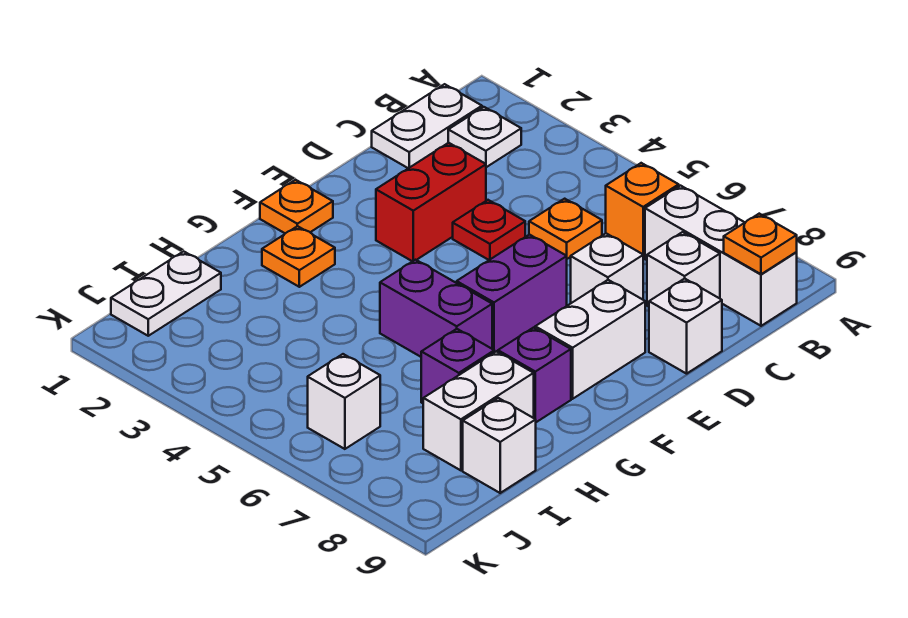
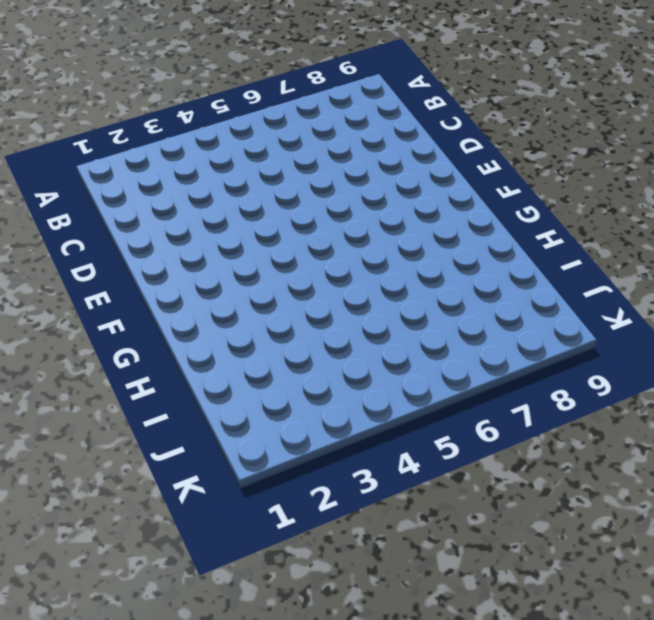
none -> white plate B1:C1 level 1
none -> white plate B2 level 1
none -> orange brick B6 level 1

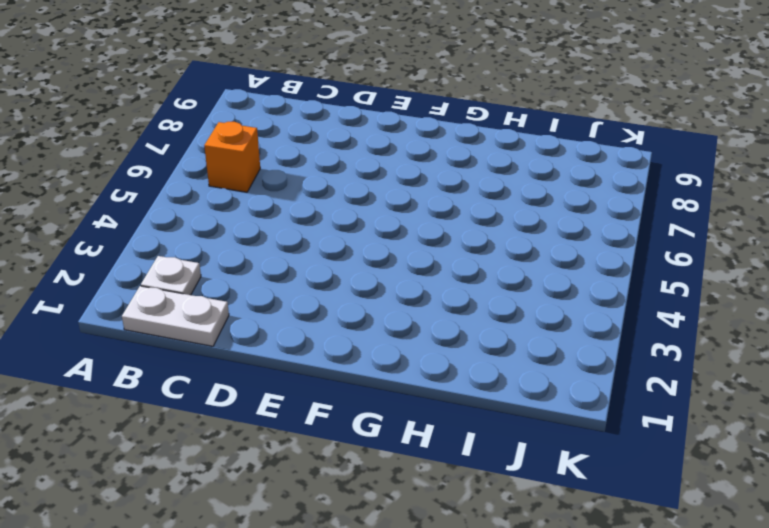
none -> white brick B7:B9 level 1
none -> orange plate C5 level 1
none -> white brick C8 level 1

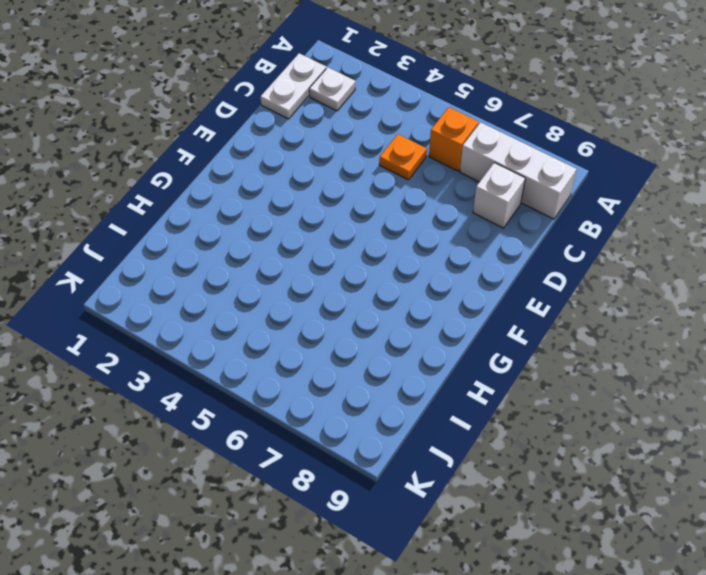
none -> red brick D3:E3 level 1
none -> red plate D4 level 1
none -> white brick D7 level 1

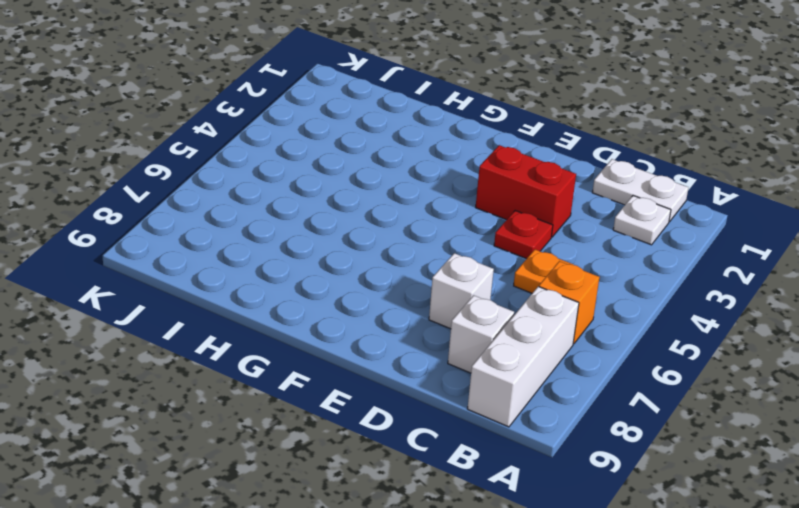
none -> white brick D9 level 1
none -> purple brick E6:F6 level 1
none -> white brick E8:F8 level 1

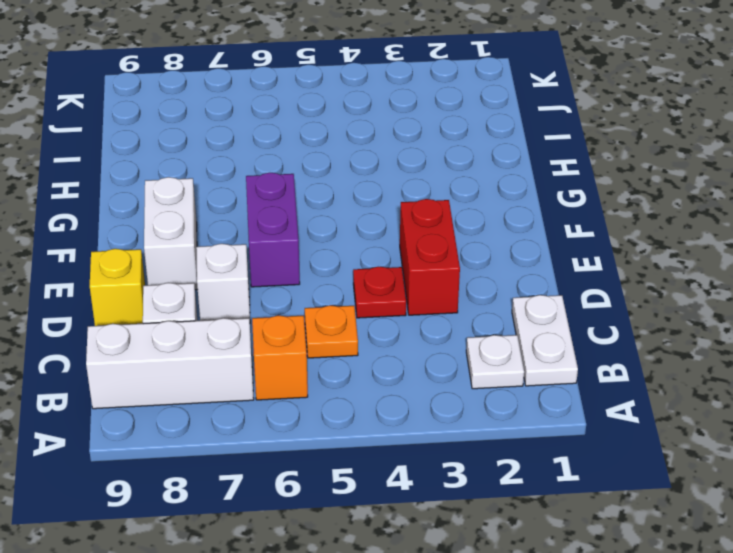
yellow brick D9 level 1 -> white brick D9 level 1
none -> orange plate F1 level 1
none -> orange plate G2 level 1
none -> purple brick G5:G6 level 1

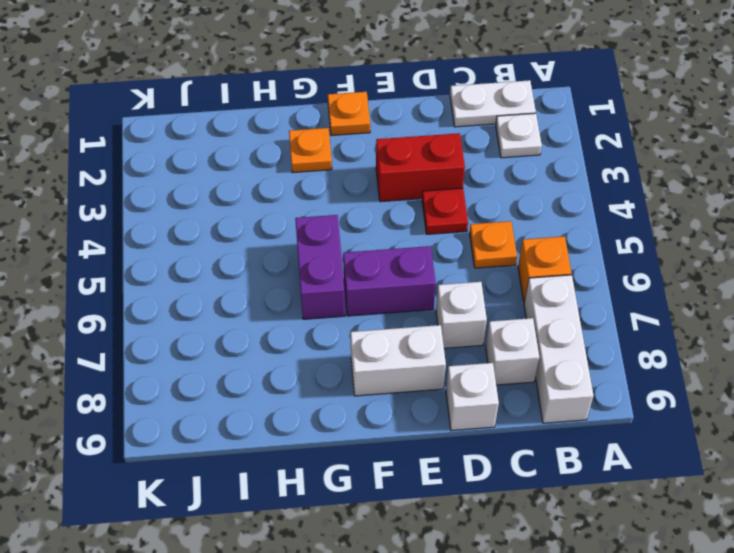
none -> purple brick G8 level 1
none -> purple brick H7 level 1
none -> white brick H8:I8 level 1

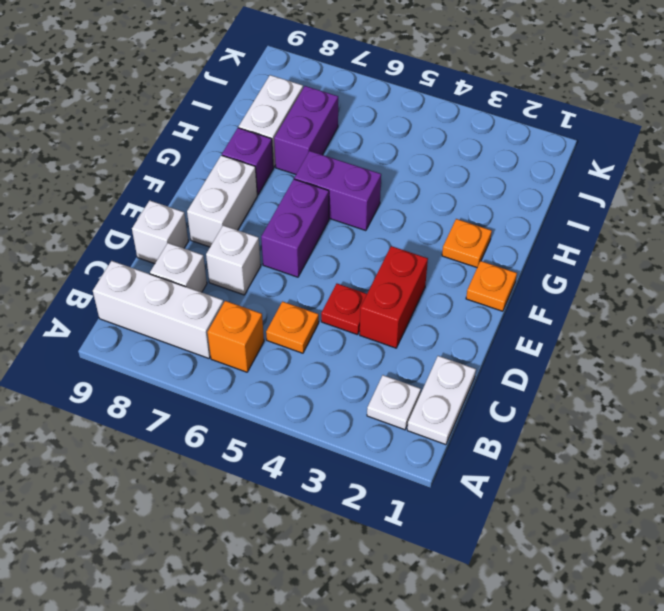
purple brick H7:I7 level 1 -> purple brick H7 level 1
none -> white plate I1:J1 level 1
none -> white brick I9 level 1
none -> white brick J6 level 1

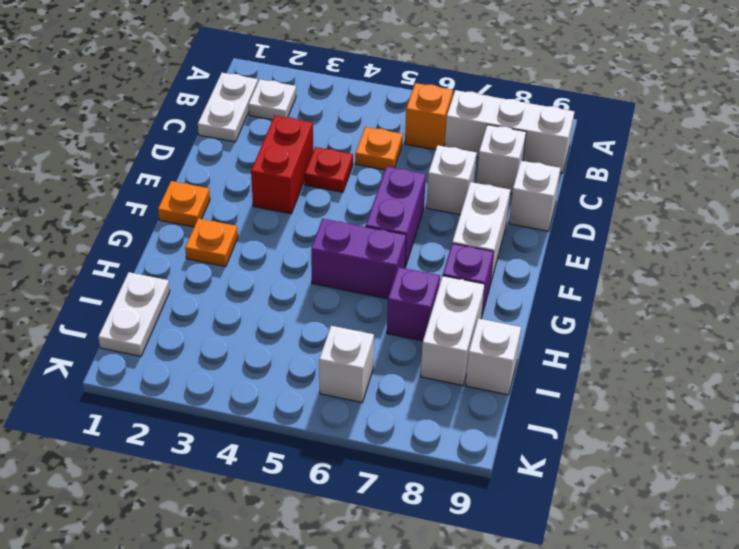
none -> orange plate B9 level 2

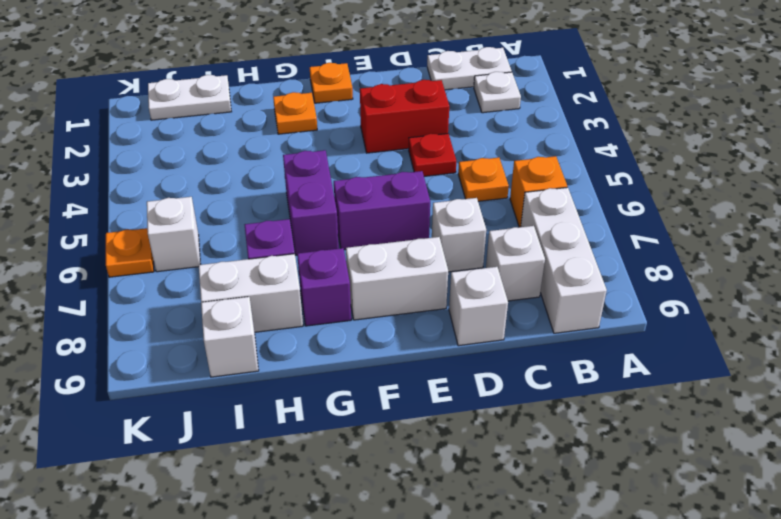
orange plate K6 level 1 -> orange plate B9 level 2

